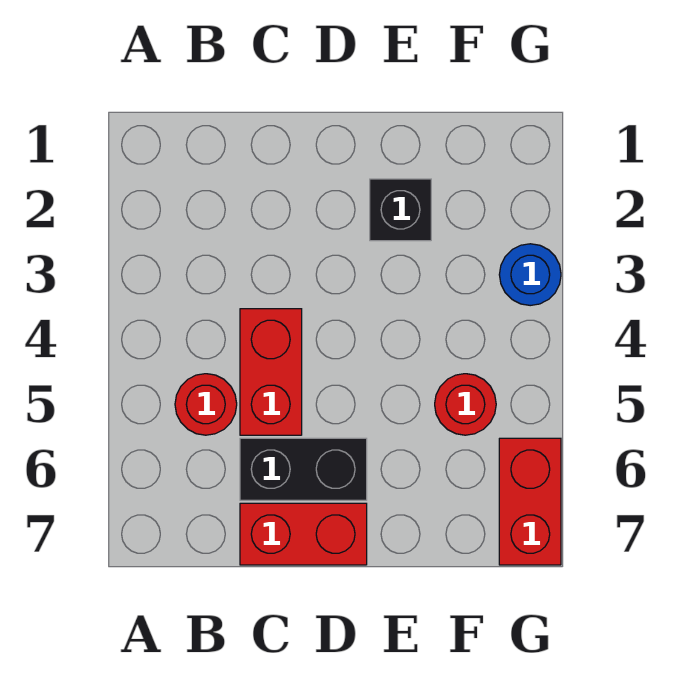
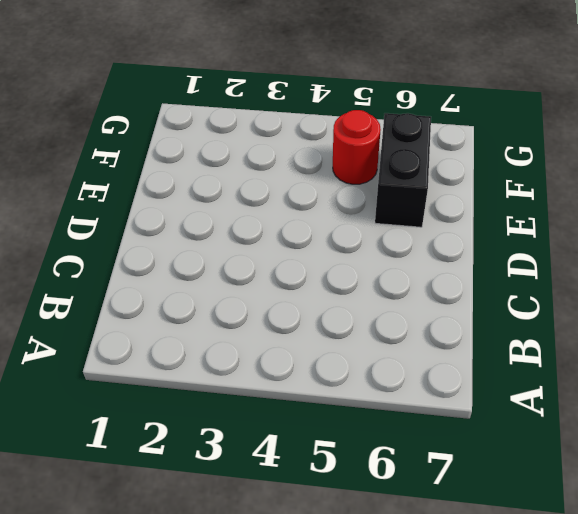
black brick E6:F6 level 1 -> black brick C6:D6 level 1
none -> red round brick B5 level 1
none -> red brick C4:C5 level 1

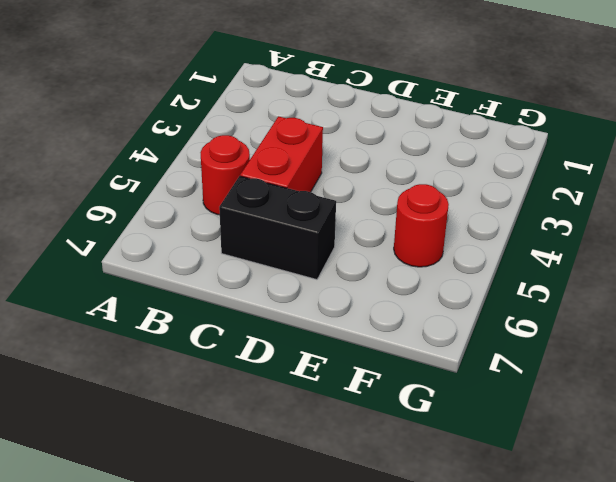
none -> red brick C7:D7 level 1
none -> black brick E2 level 1

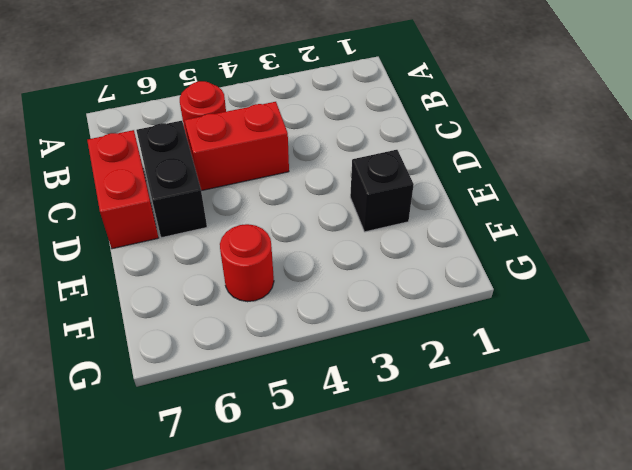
none -> blue round brick G3 level 1
none -> red brick G6:G7 level 1

